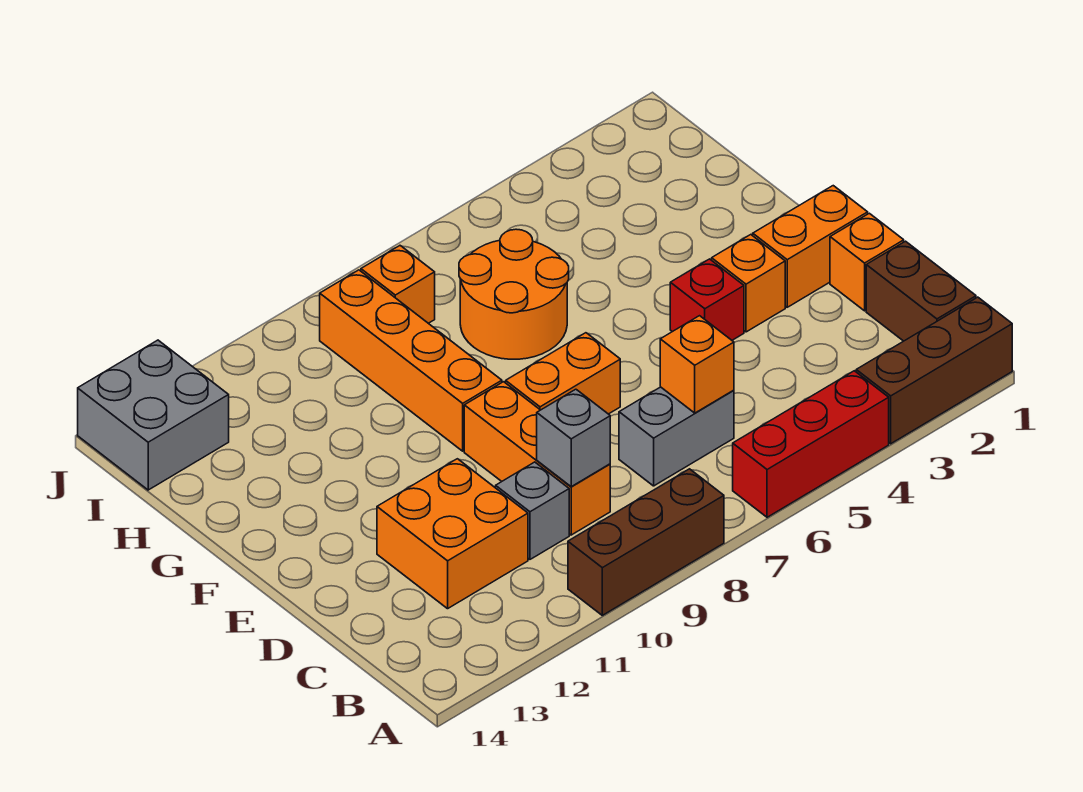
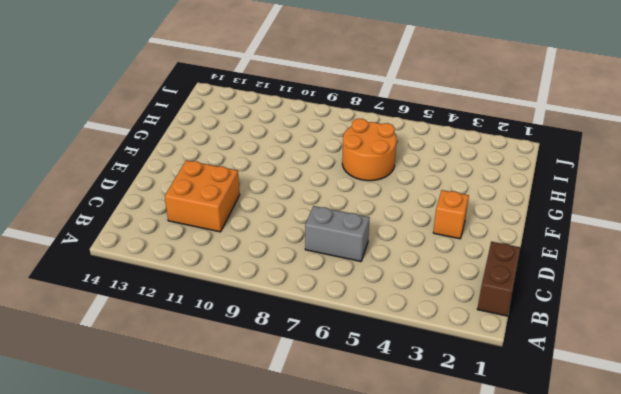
none -> brown brick A1:A3 level 1
none -> red brick A4:A6 level 1
none -> brown brick A8:A10 level 1

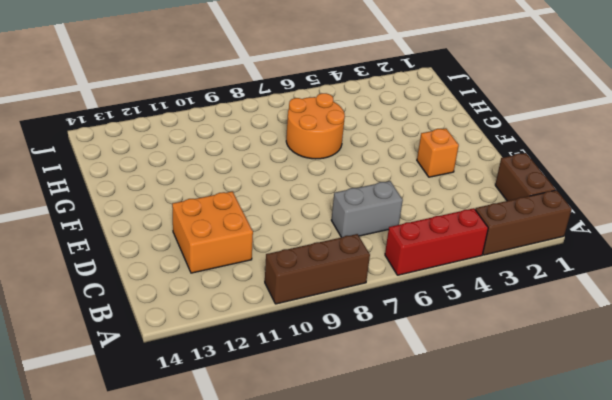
none -> orange brick C9:E9 level 1
none -> grey brick C10 level 1
none -> orange brick D1 level 1

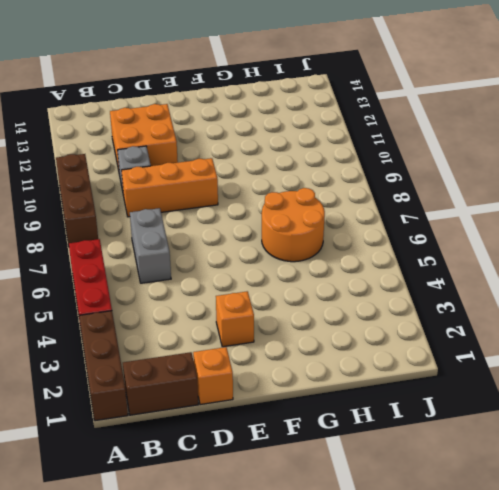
none -> orange brick E1:E2 level 1
none -> red brick E4 level 1
none -> orange brick E7:E8 level 1

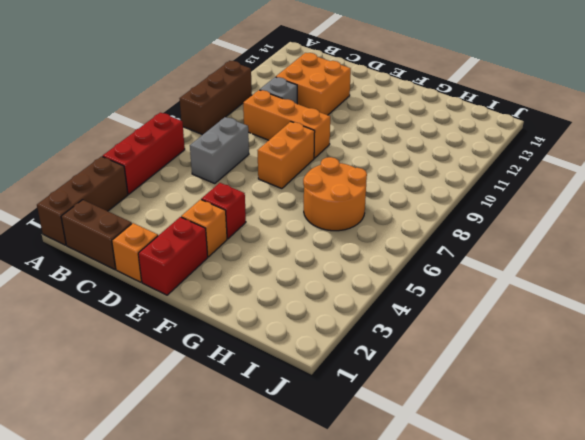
red brick E1:E2 level 1 -> orange brick E1:E2 level 1
none -> orange brick F9:I9 level 1
none -> orange brick I8 level 1
none -> grey brick I13:J14 level 1

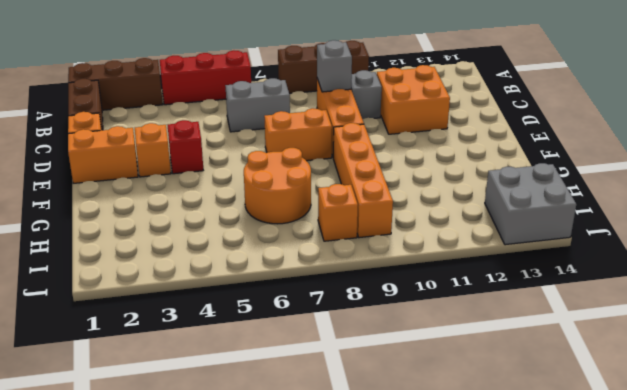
none -> orange brick C6 level 2

